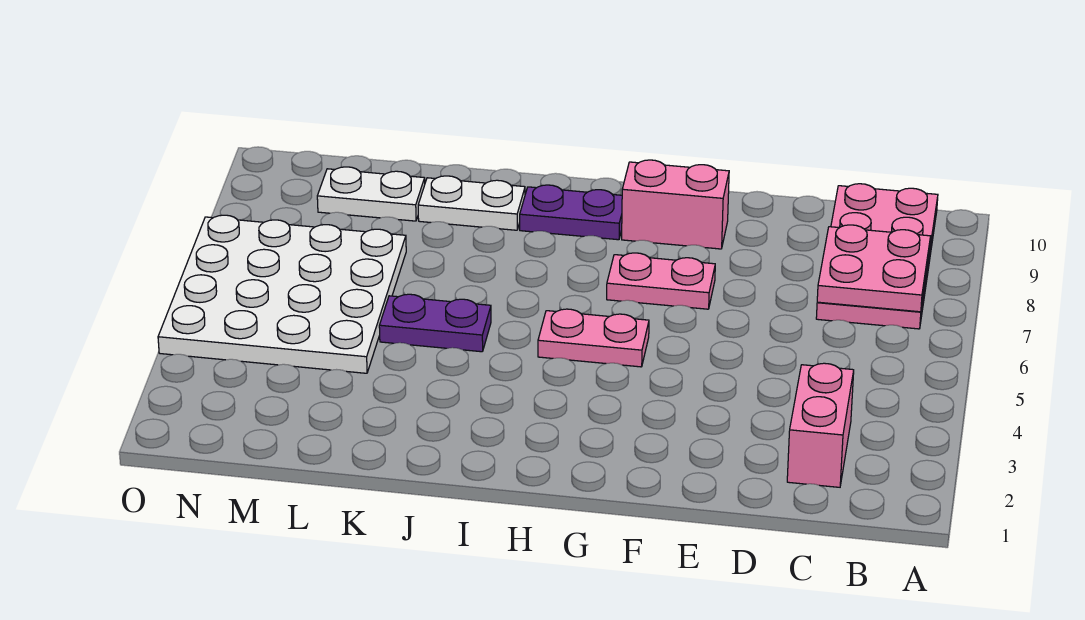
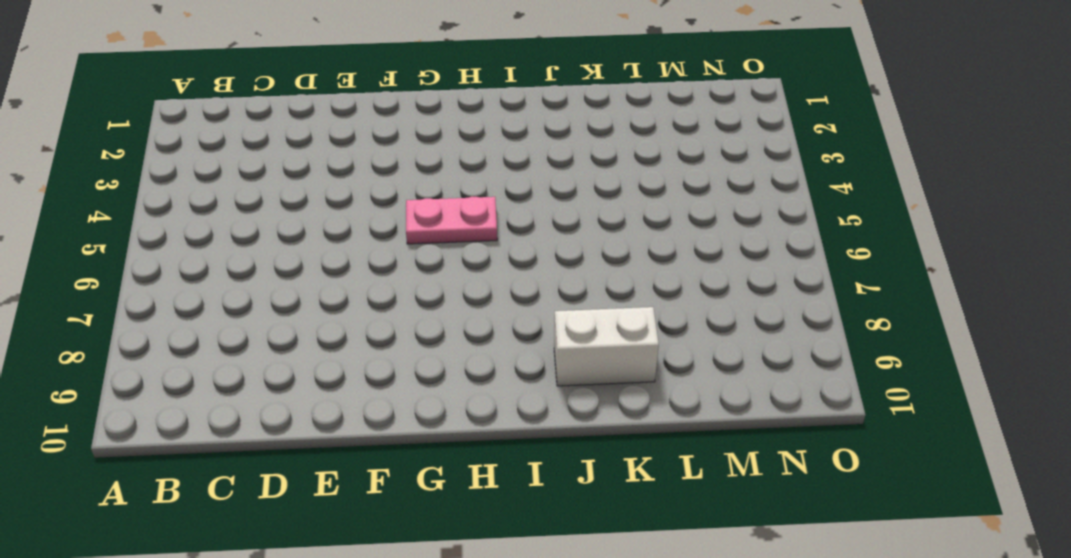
white brick J9:K9 level 1 -> white plate J9:K9 level 1
none -> pink plate B7:C10 level 1
none -> pink brick C2:C3 level 1

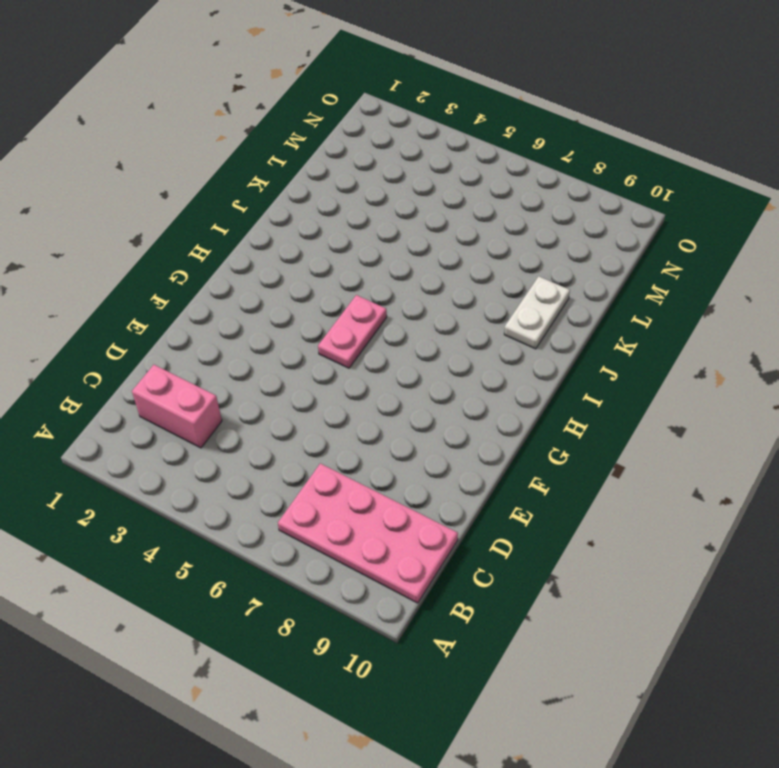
none -> pink plate F7:G7 level 1
none -> pink brick F9:G9 level 1

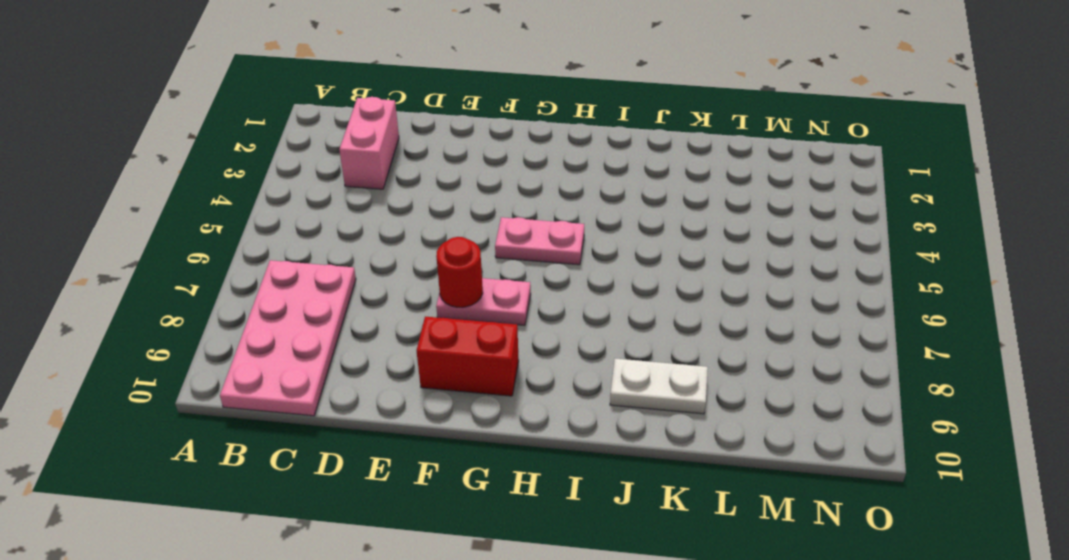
red round brick F7 level 2 -> none
red brick F9:G9 level 1 -> pink brick F9:G9 level 1
none -> purple plate H9:I9 level 1
none -> purple plate J5:K5 level 1

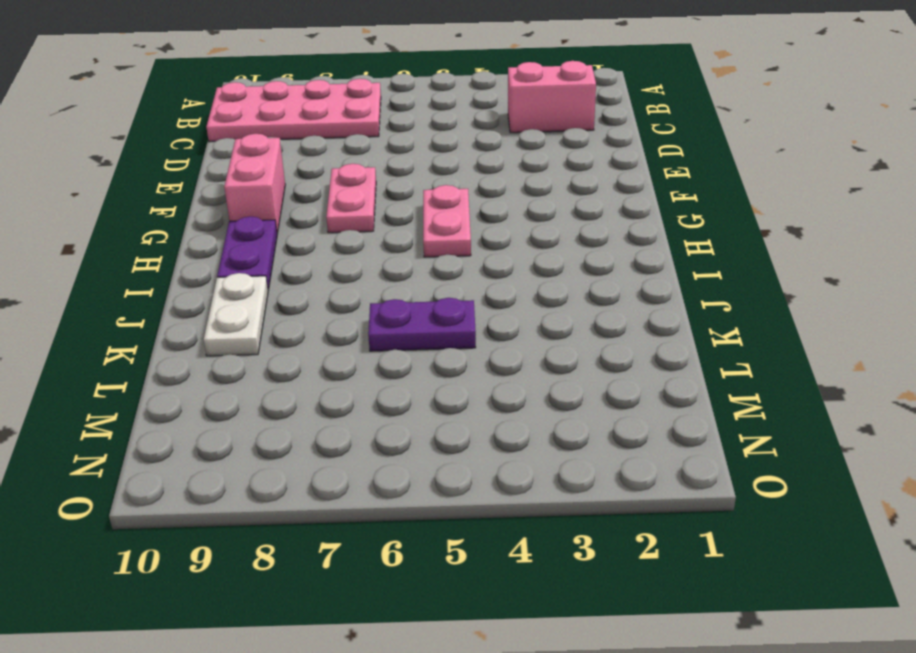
purple plate K5:K6 level 1 -> purple plate J5:K5 level 1
none -> white plate L4:O7 level 1
none -> white plate L9:M9 level 1

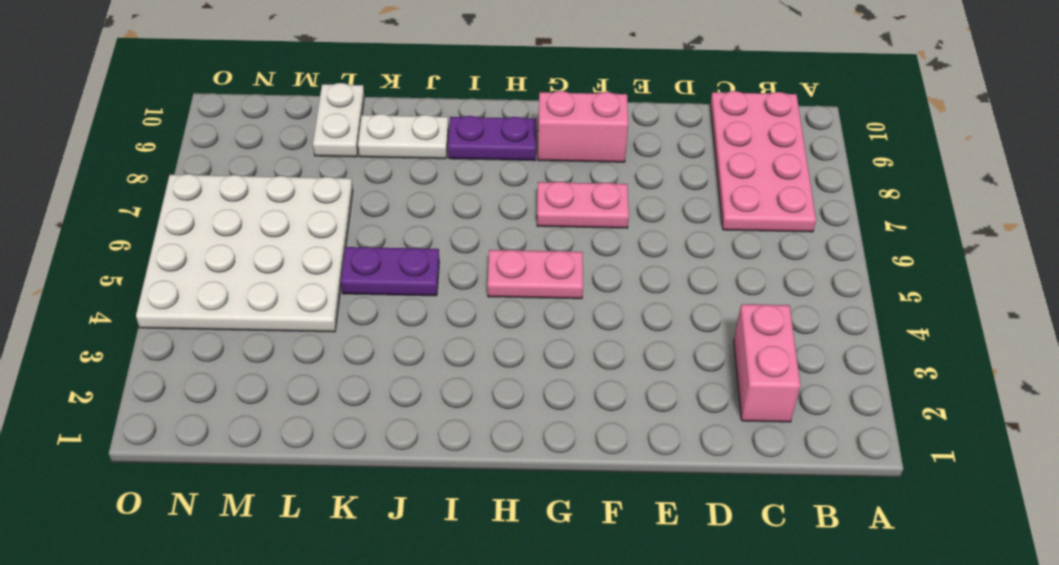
white plate L9:L10 level 1 -> white plate L9:M9 level 1
none -> pink plate B7:C8 level 2

